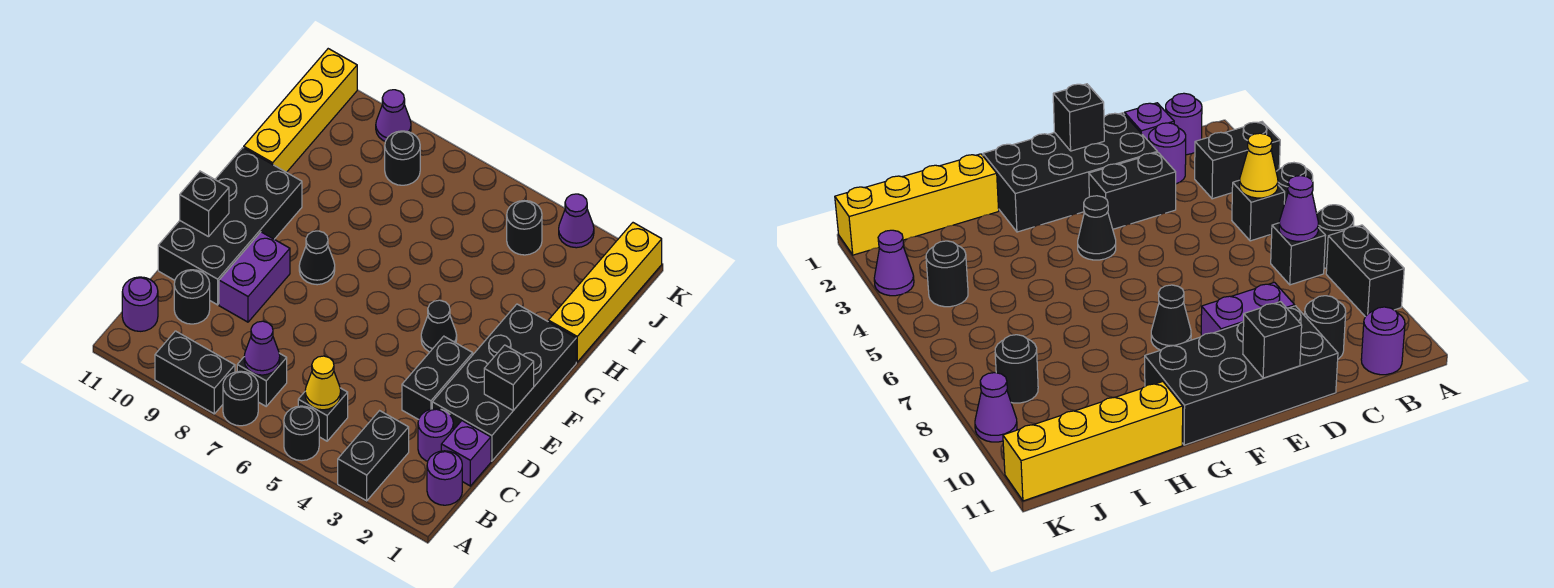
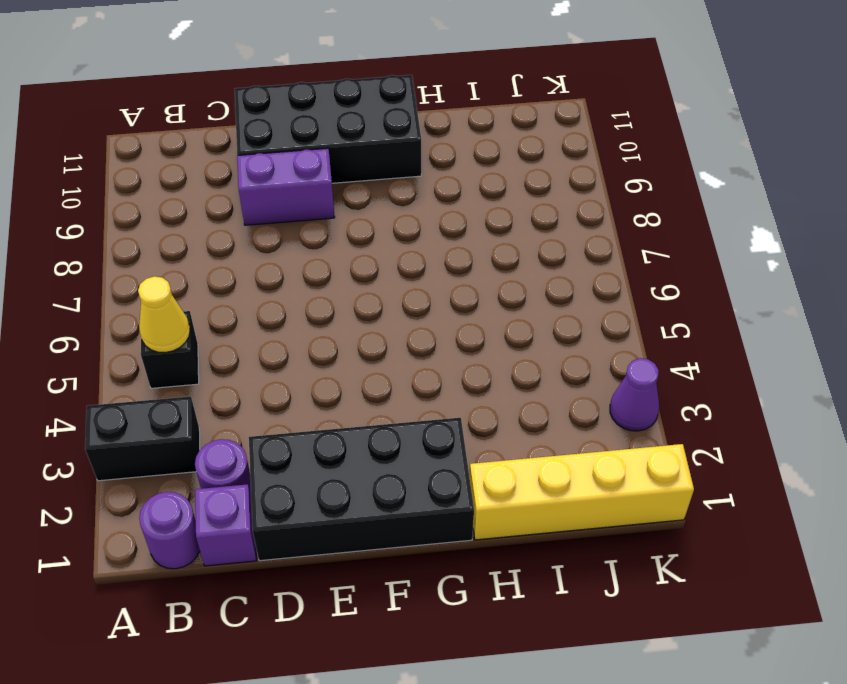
none -> black round brick A5 level 1
none -> black round brick A7 level 1
none -> black brick A8:A9 level 1

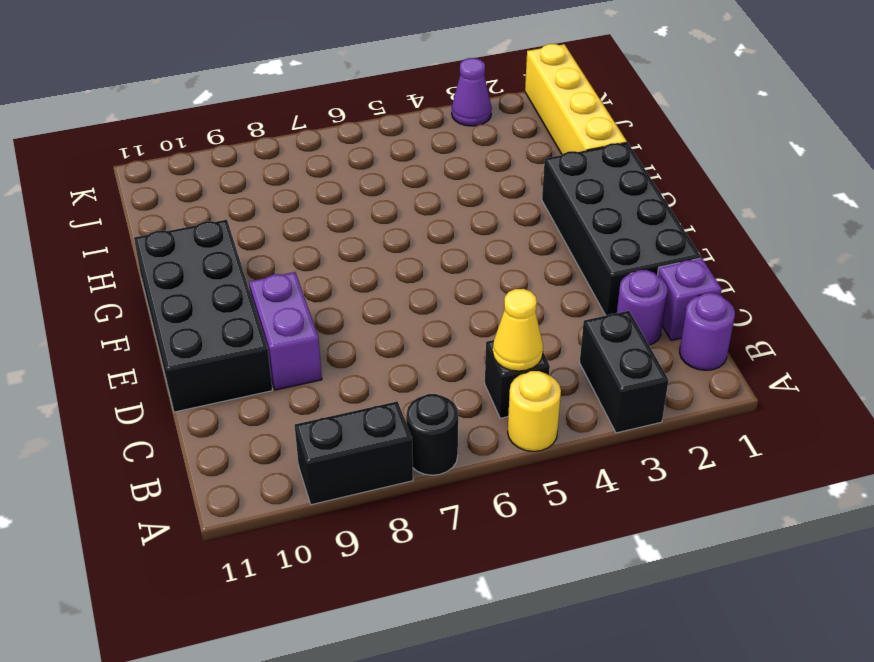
yellow round brick A5 level 1 -> black round brick A5 level 1
none -> black brick B7 level 1
none -> purple round brick B11 level 1
none -> black round brick C10 level 1

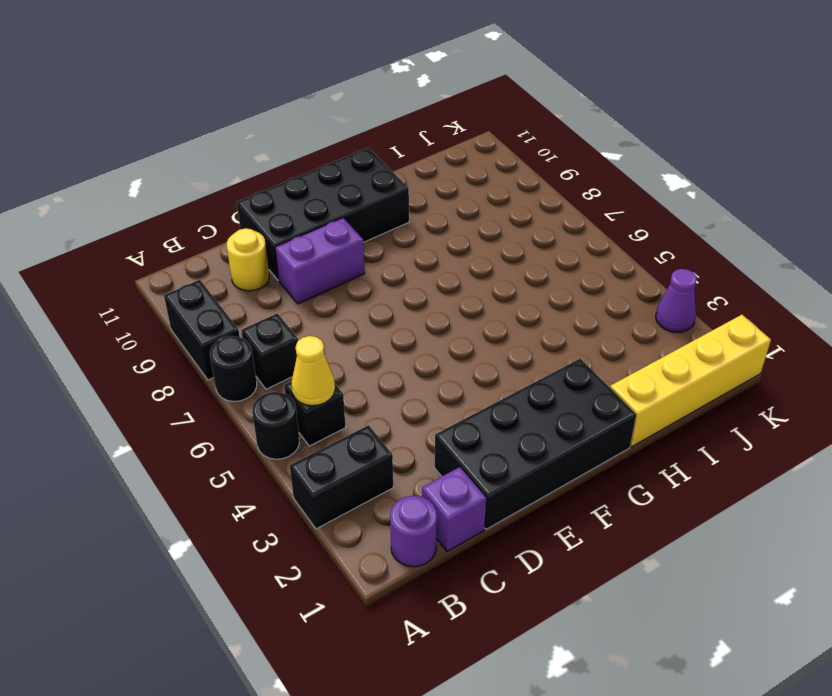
yellow round brick C10 level 1 -> black round brick C10 level 1
none -> purple round brick B11 level 1
none -> purple round brick C2 level 1
none -> black brick D3:E3 level 1

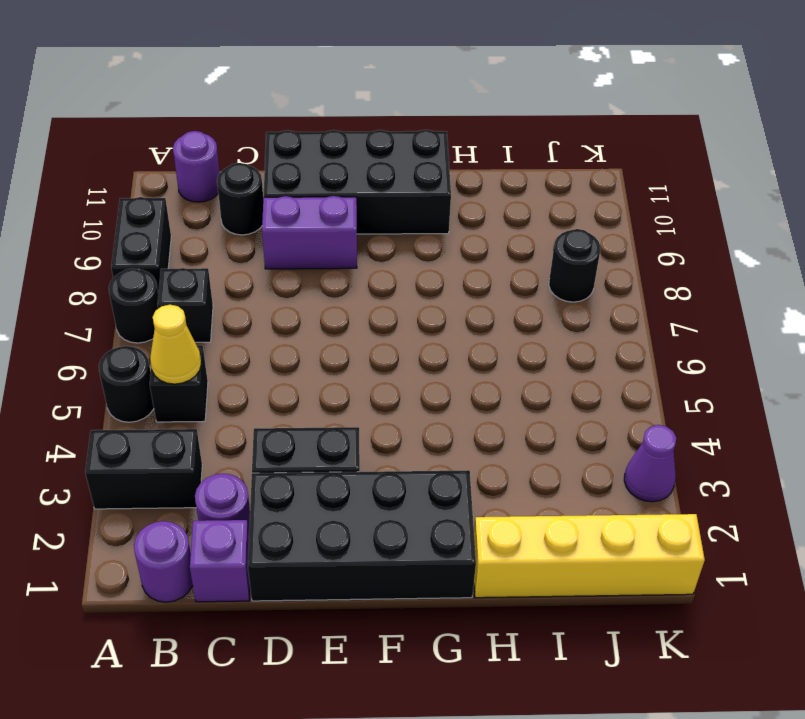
none -> black cone F4 level 1
none -> black cone F8 level 1
none -> yellow brick H11:K11 level 1

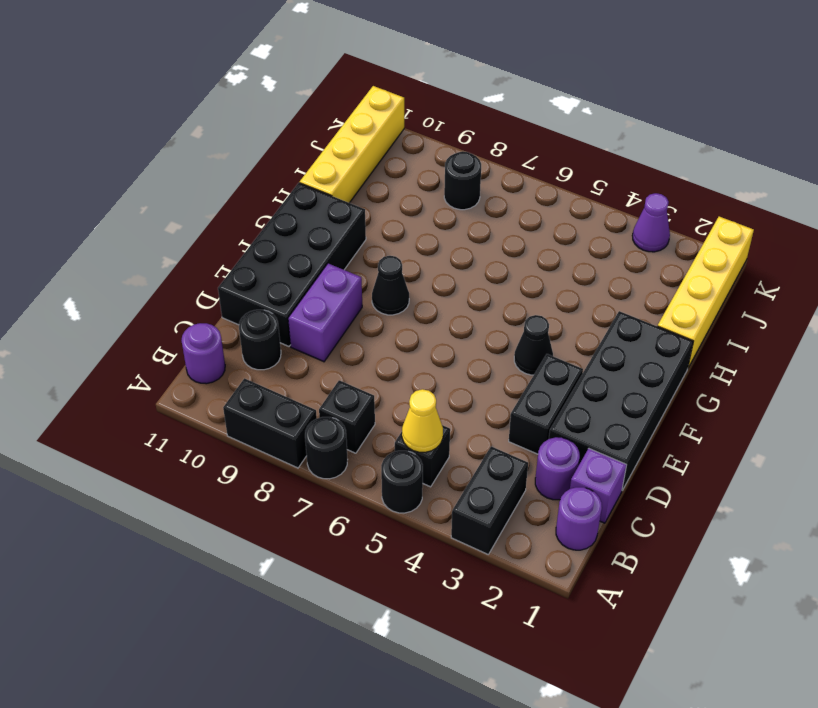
none -> black round brick J4 level 1
none -> purple cone K9 level 1
none -> purple cone B7 level 2

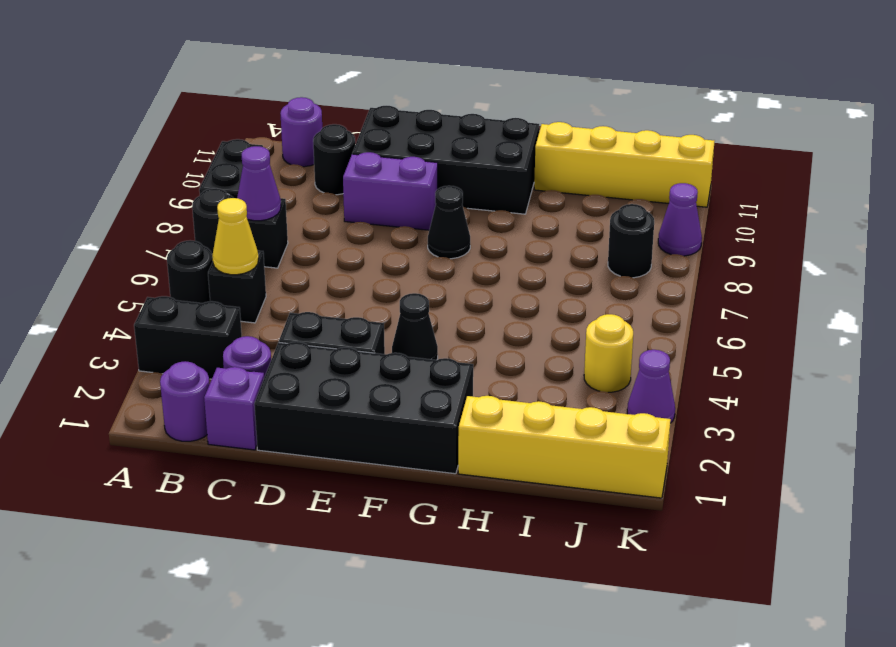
yellow round brick J4 level 1 -> black round brick J4 level 1
none -> black brick E1 level 2
none -> black brick E11 level 2

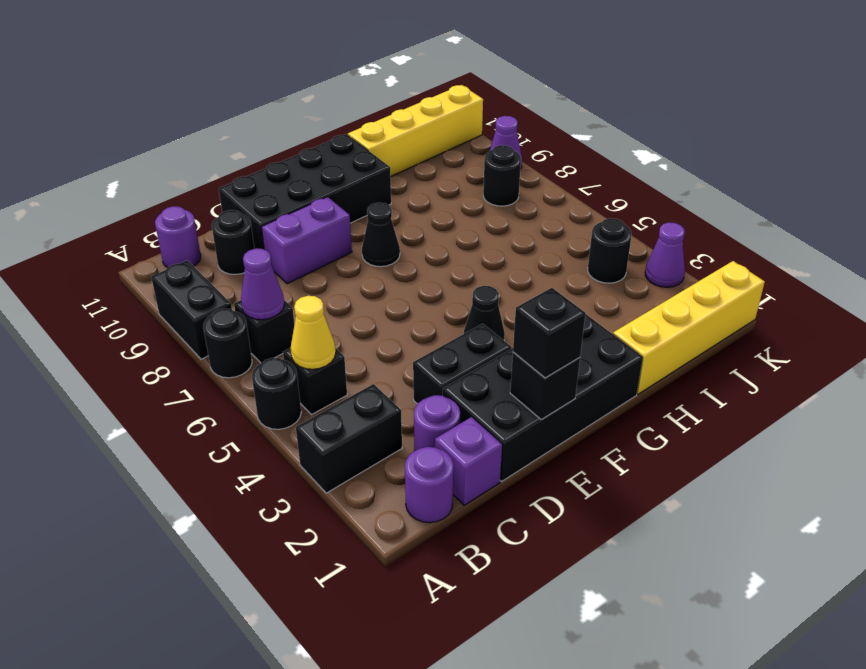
black brick E1 level 3 -> black brick E11 level 2

